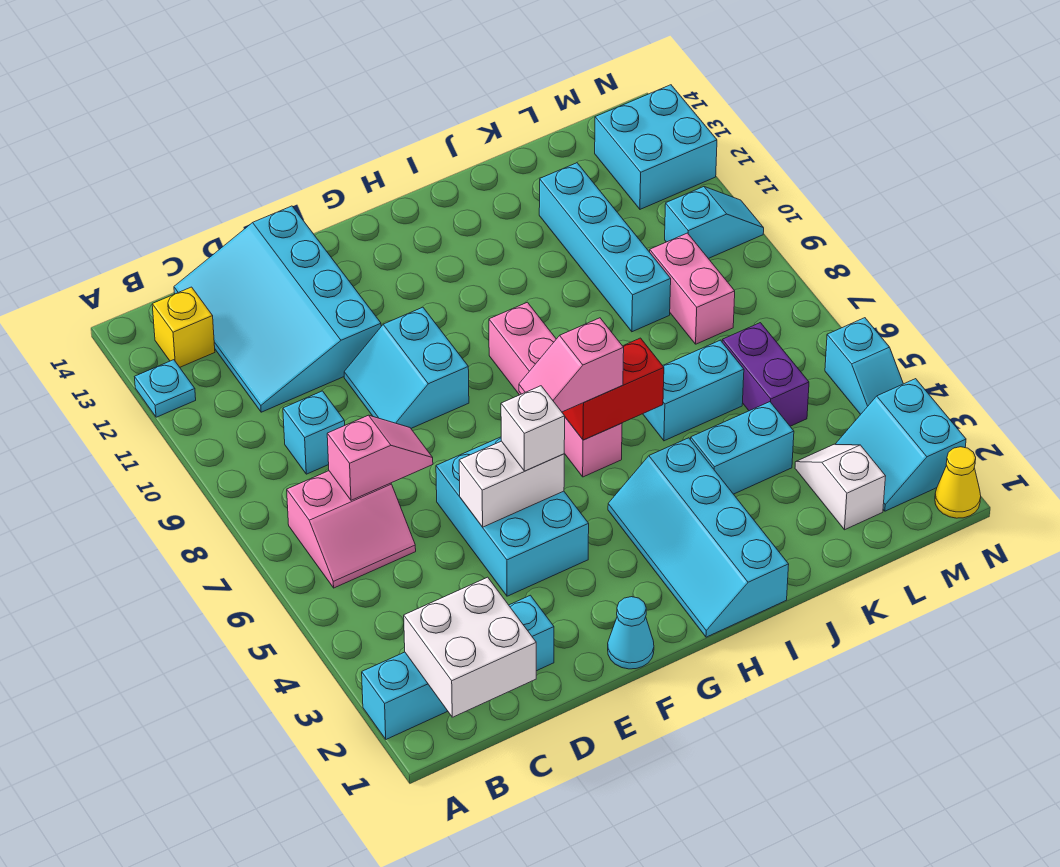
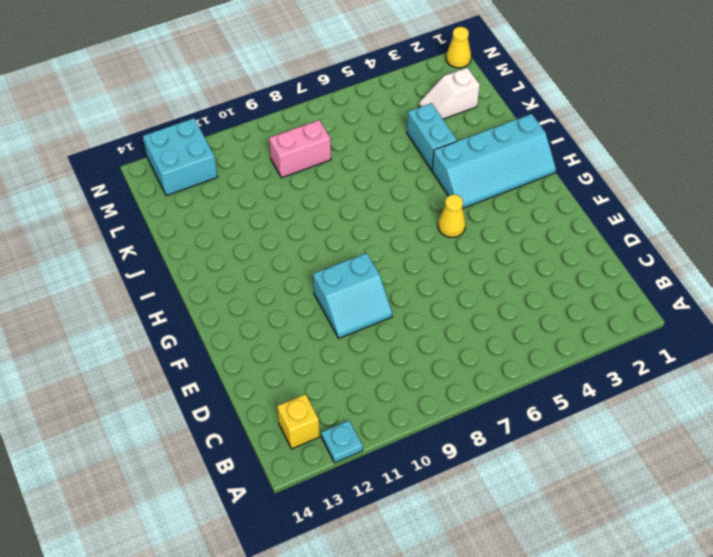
yellow cone G5 level 1 -> none
none -> cyan brick A2:D2 level 1
none -> pink slope B6:C7 level 1 top 7
none -> cyan brick C9 level 1

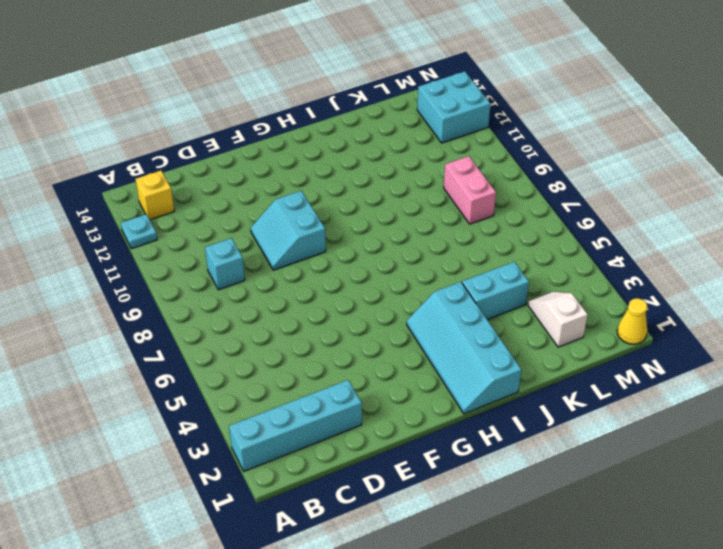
none -> pink slope B6:C7 level 1 top 7
none -> cyan slope C11:E14 level 1 top E
none -> cyan brick E4:F6 level 1

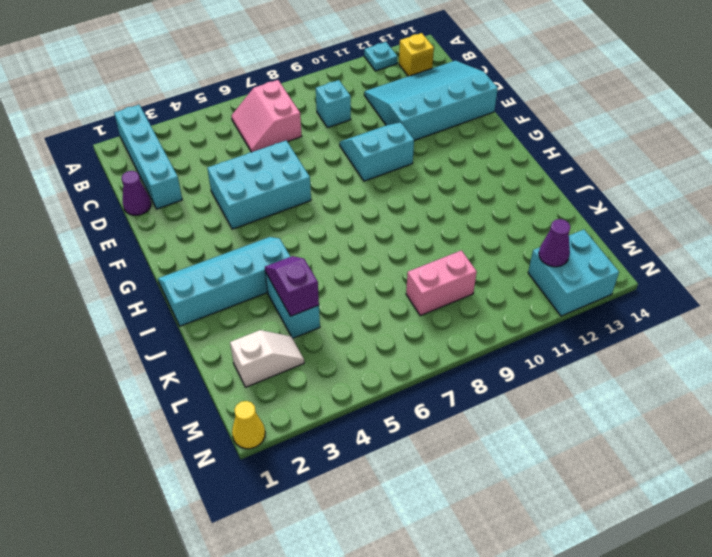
purple cone D1 level 1 -> none
purple slope J4:K4 level 2 top K -> none
purple cone M12 level 2 -> none
none -> cyan cone F1 level 1
none -> pink brick H6:H9 level 1
none -> cyan brick J6:K6 level 1

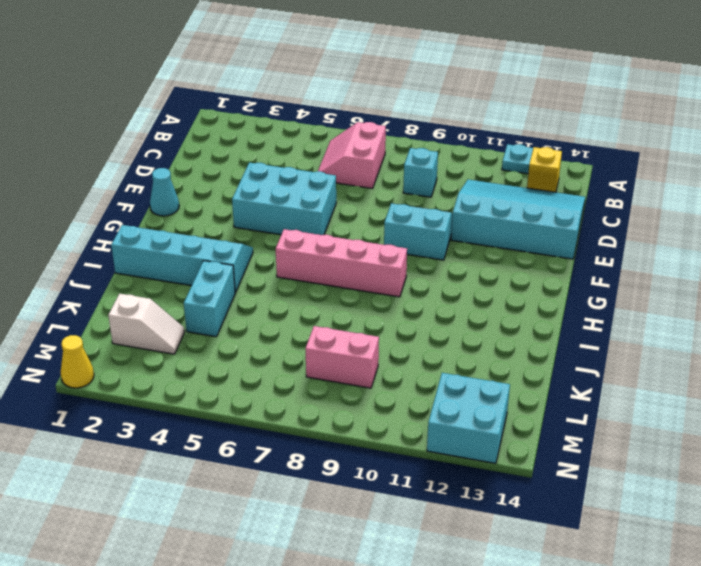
none -> cyan brick A2:D2 level 1
none -> cyan brick J6:K6 level 1
none -> cyan brick K9:K12 level 1

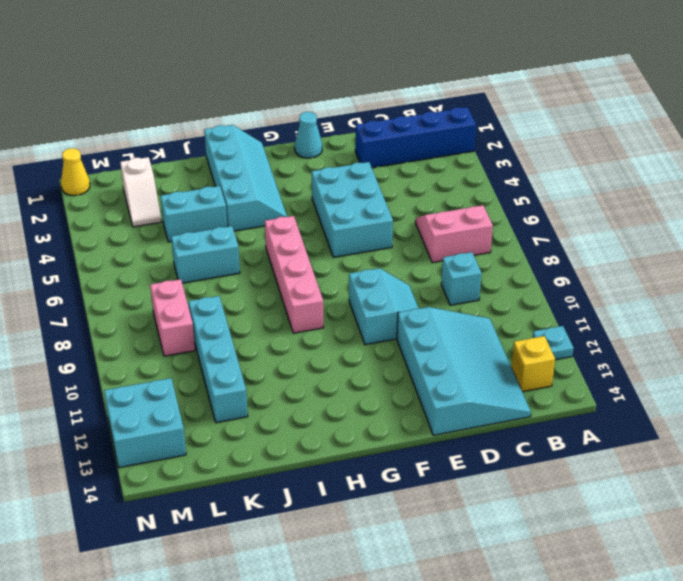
blue brick A2:D2 level 1 -> cyan brick A2:D2 level 1
none -> purple brick L5:L6 level 1
none -> cyan slope M2:N3 level 1 top N
none -> cyan slope M10:N10 level 1 top M

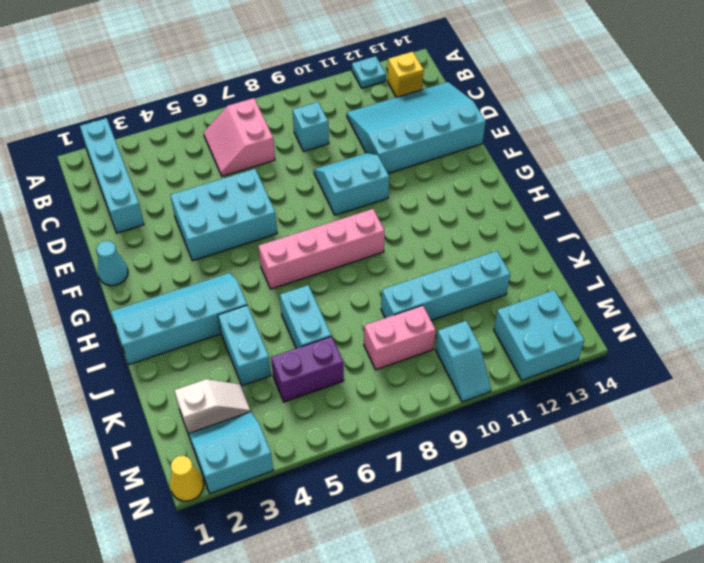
none -> cyan slope N4:N5 level 1 top 5
none -> white brick B1:C2 level 2
none -> pink slope C7:D7 level 2 top C

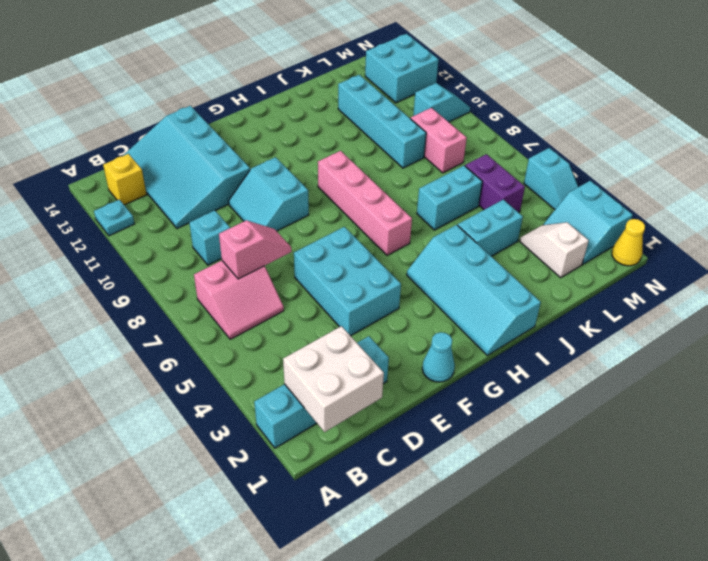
none -> white brick E5:F5 level 2
none -> red brick H6:I6 level 2
none -> white brick F5 level 3

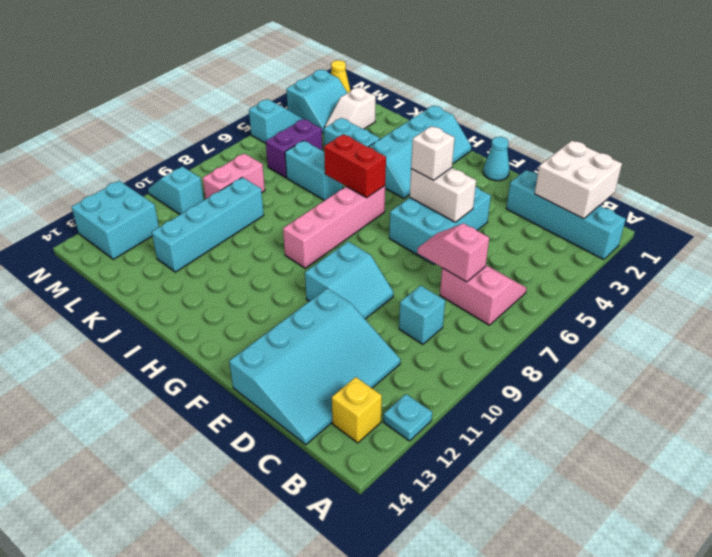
none -> pink slope G6:H6 level 3 top H

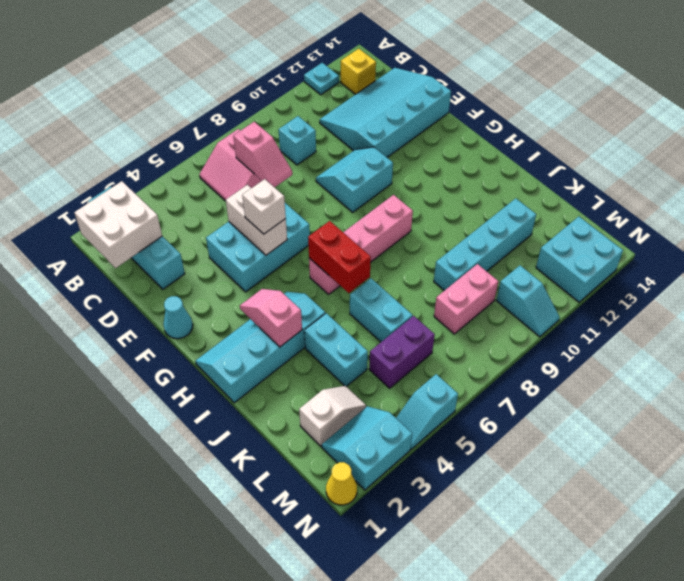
pink slope H3:I3 level 2 top I -> pink slope G6:H6 level 3 top H

